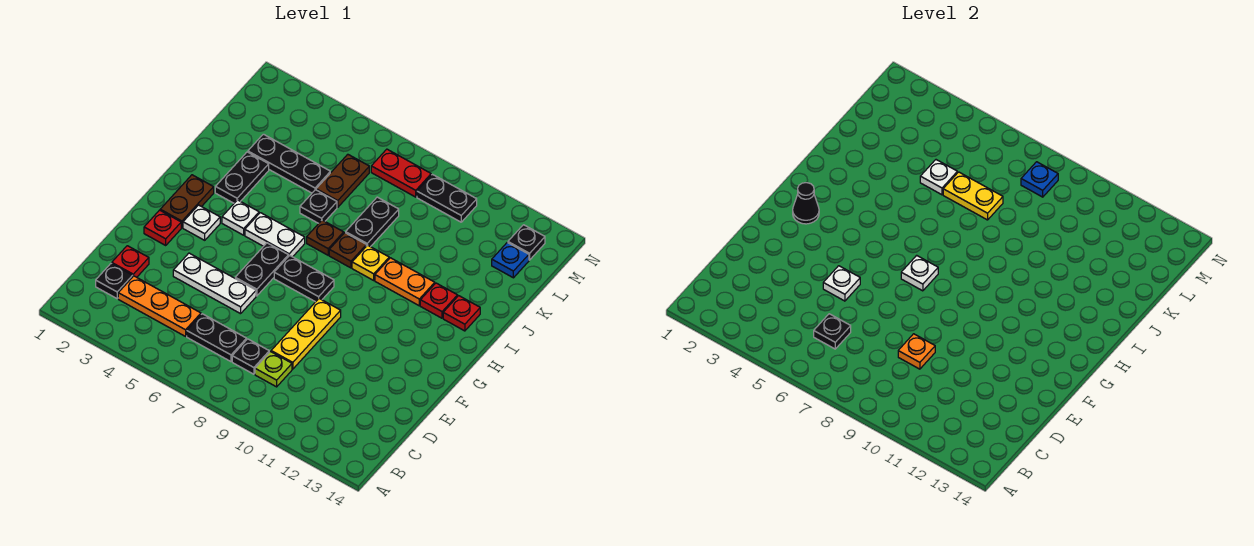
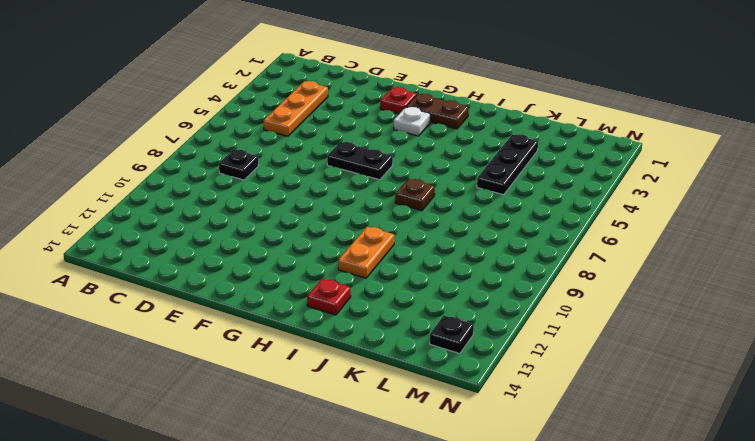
none -> black plate C2 level 1
none -> black plate C6:C7 level 1
none -> lime plate C9 level 1
none -> red plate D2 level 1

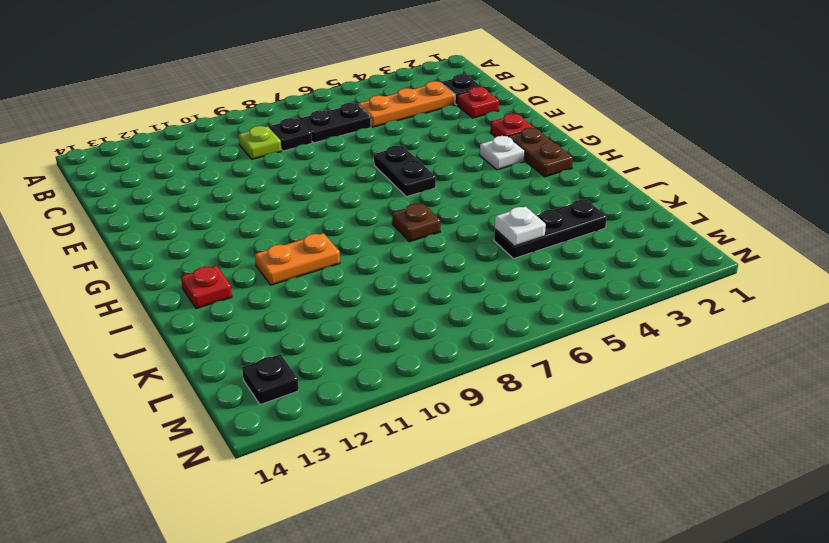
none -> yellow plate D9:F9 level 1
none -> white plate E4:E6 level 1
none -> black plate G7:G8 level 1
none -> white plate H4 level 1

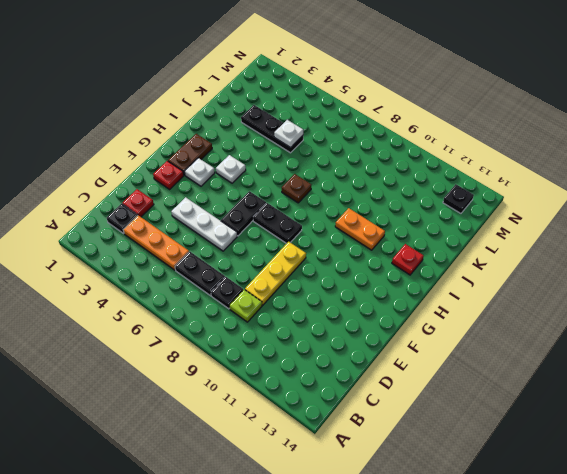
none -> white plate H5:H6 level 1
none -> black plate I3:J3 level 1
none -> brown plate I8 level 1
none -> yellow plate I9 level 1

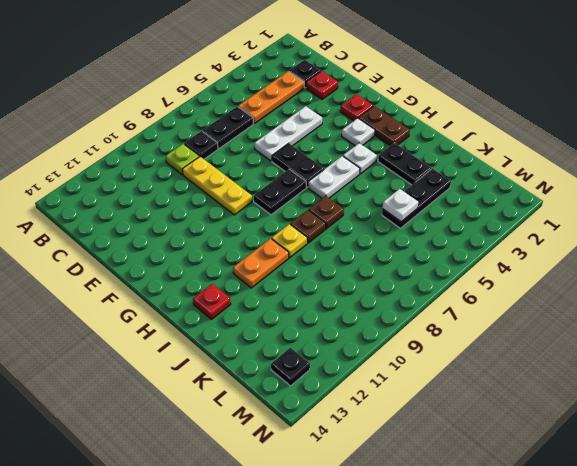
none -> red plate I12 level 1
none -> black plate J6 level 1
none -> black plate J8:K8 level 1
none -> brown plate K6:L6 level 1

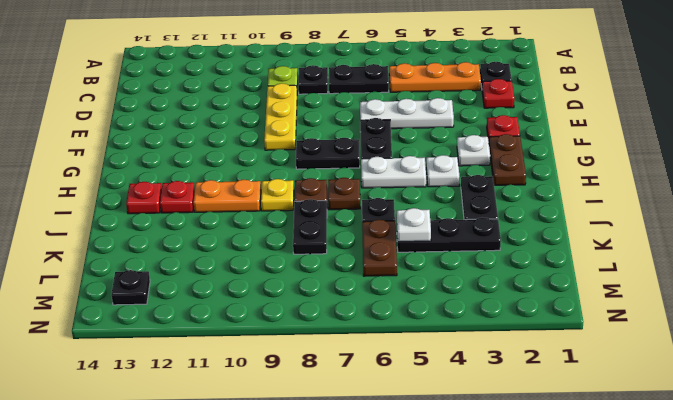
none -> blue plate L13 level 1
none -> red plate M7:M8 level 1
none -> black plate M9:M10 level 1
none -> black plate C6 level 2

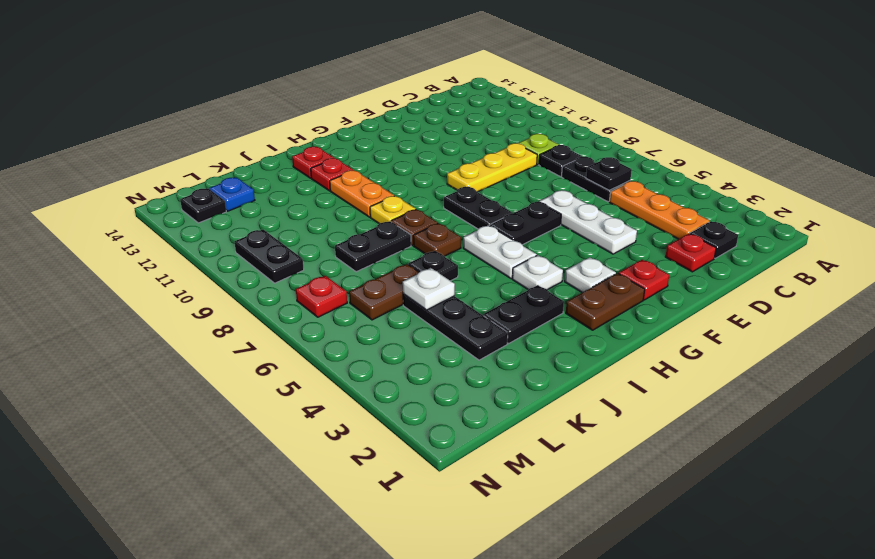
red plate M7 level 1 -> red plate M7:M8 level 1
none -> orange plate D9 level 2
none -> white plate E5 level 2
none -> black cone G2 level 2
none -> white plate G7 level 2

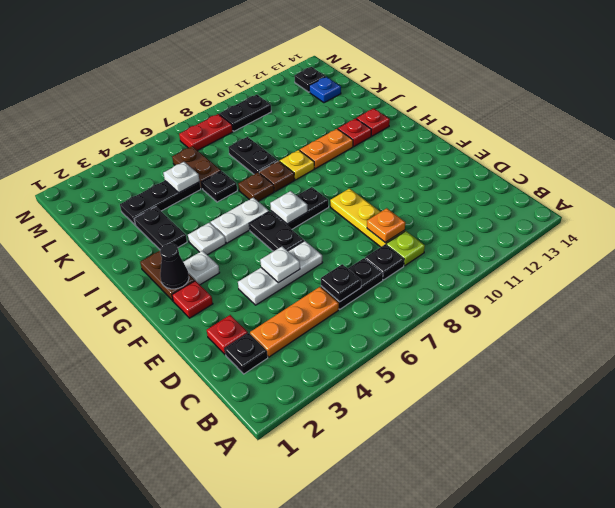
none -> yellow plate K6:K7 level 2
none -> blue plate M8 level 2

